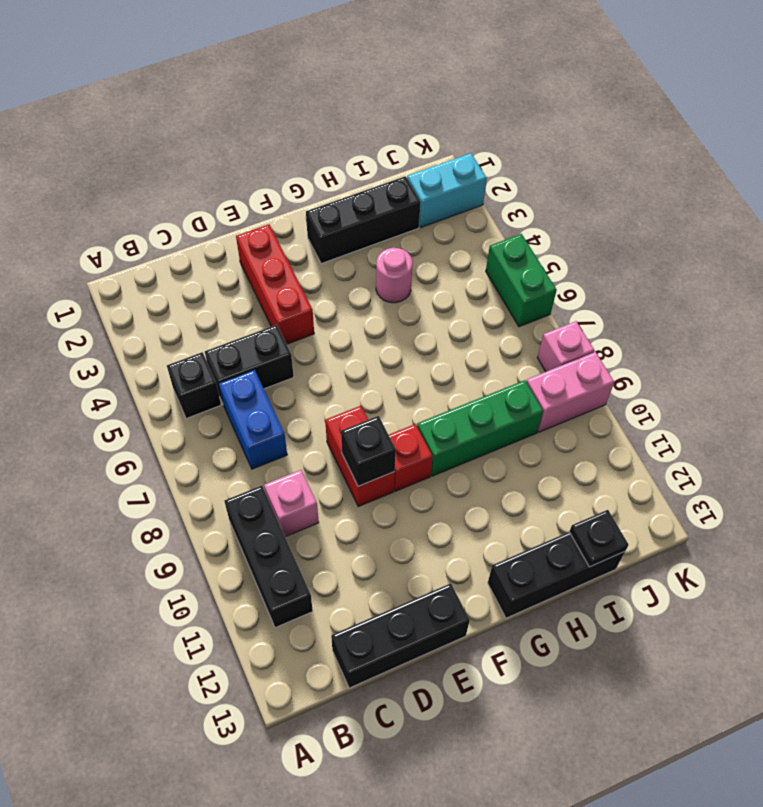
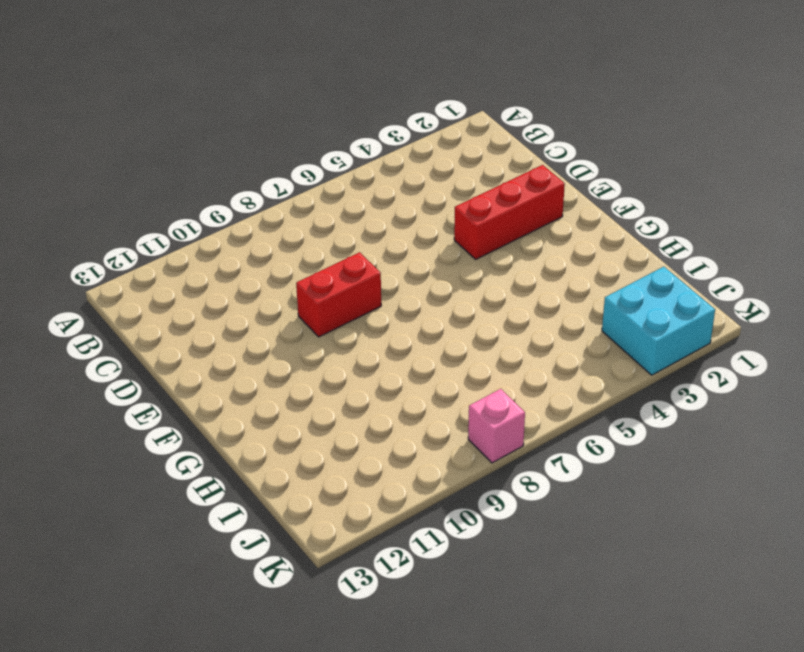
cyan brick J2:K3 level 1 -> cyan brick J2:K2 level 1
none -> black brick B5 level 1
none -> black brick B9:B11 level 1
none -> black brick C5:D5 level 1

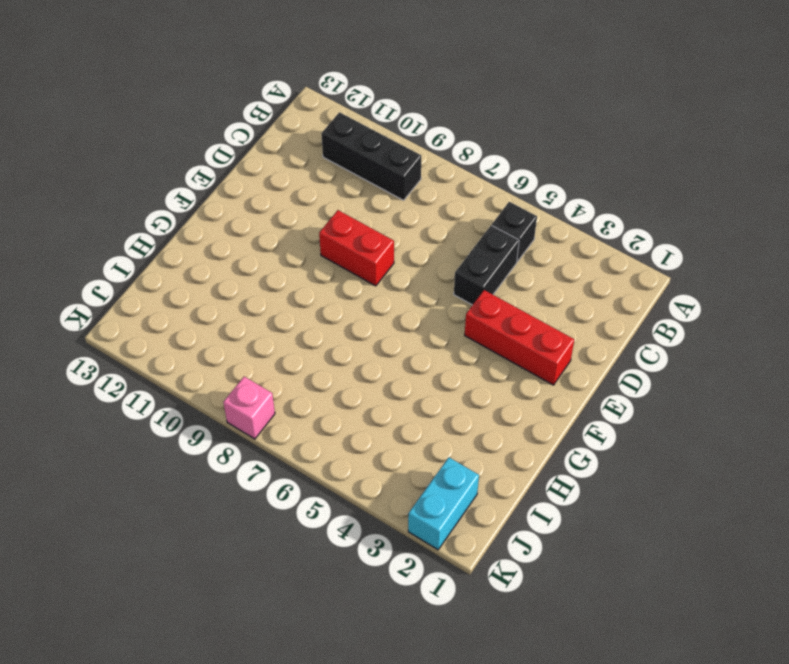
none -> blue brick C6:C7 level 1
none -> pink brick C9 level 1
none -> black brick C13:E13 level 1

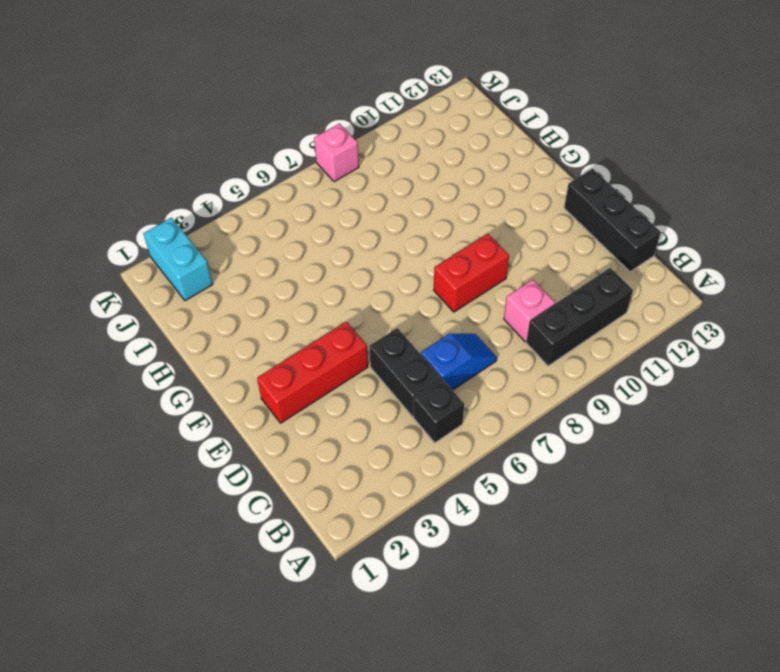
blue slope C6:C7 level 1 top 6 -> blue brick C6:C7 level 1
none -> red brick F9 level 1
none -> black brick G2:I2 level 1
none -> green brick G9:I9 level 1

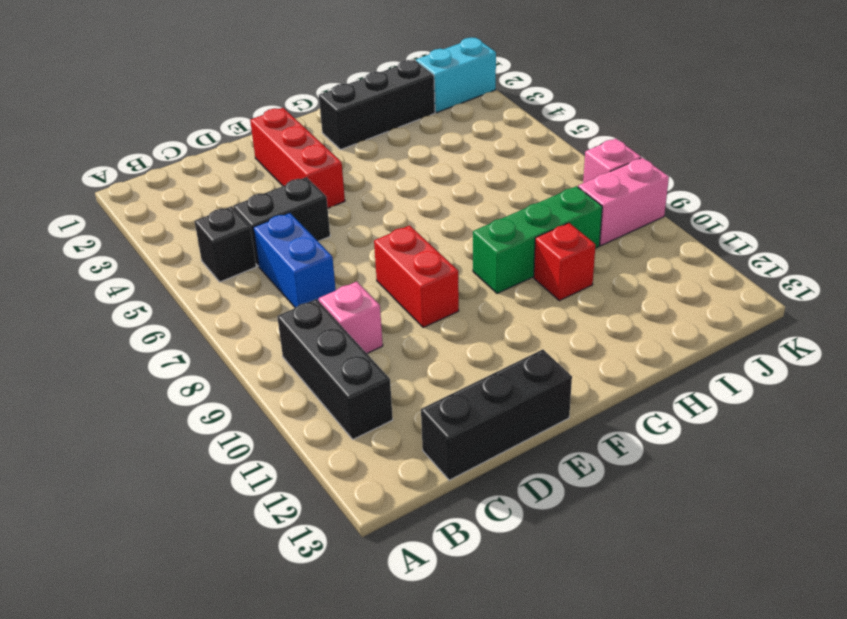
red brick H10 level 1 -> red brick F9 level 1
none -> black brick G13:I13 level 1
none -> pink round brick H4 level 1
none -> green brick K5:K6 level 1

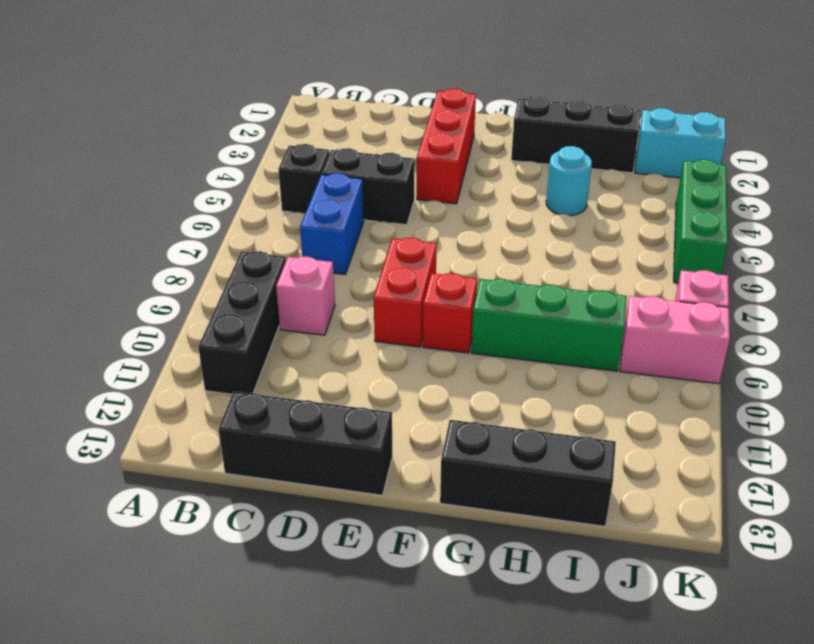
cyan round brick H4 level 1 -> pink round brick H4 level 1
green brick K4:K6 level 1 -> green brick K5:K6 level 1
none -> black brick E9 level 2
none -> black plate I13 level 2

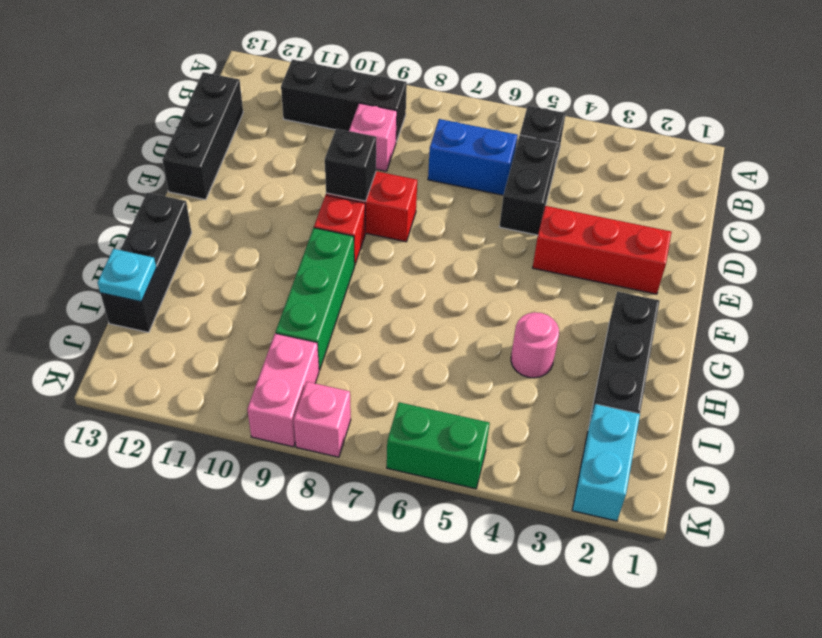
cyan plate I13 level 2 -> black plate I13 level 2

